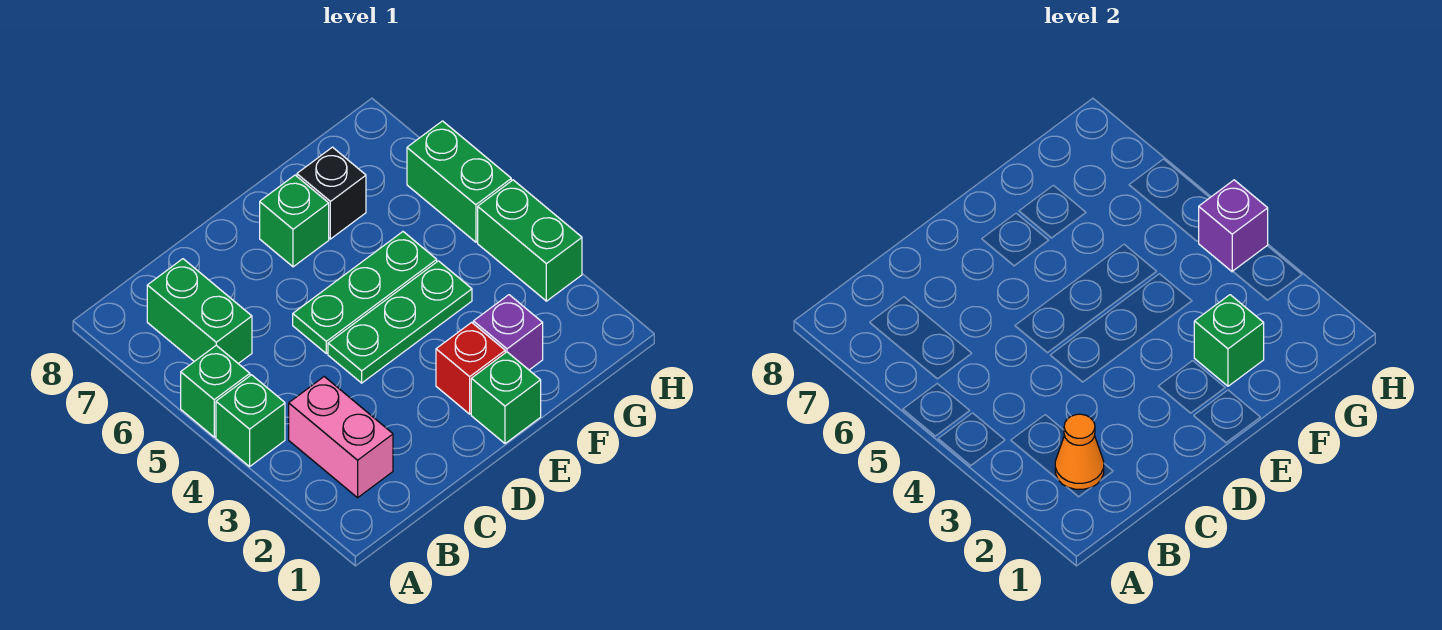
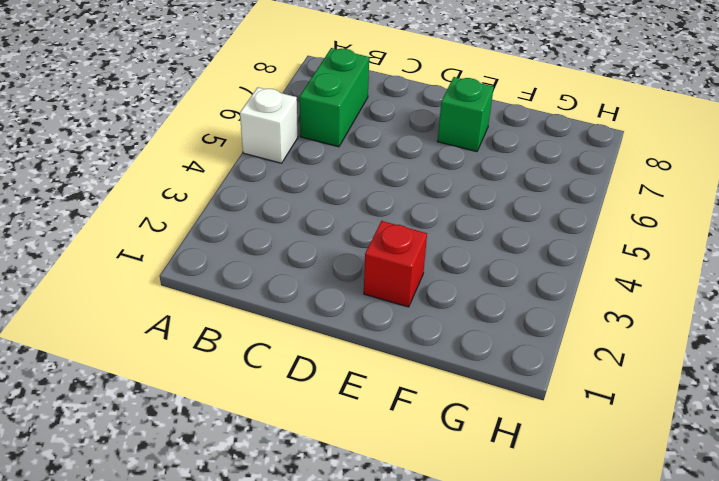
white brick A5 level 1 -> green brick A5 level 1
none -> green brick A4 level 1
none -> pink brick B2:B3 level 1
none -> green plate D4:F4 level 1

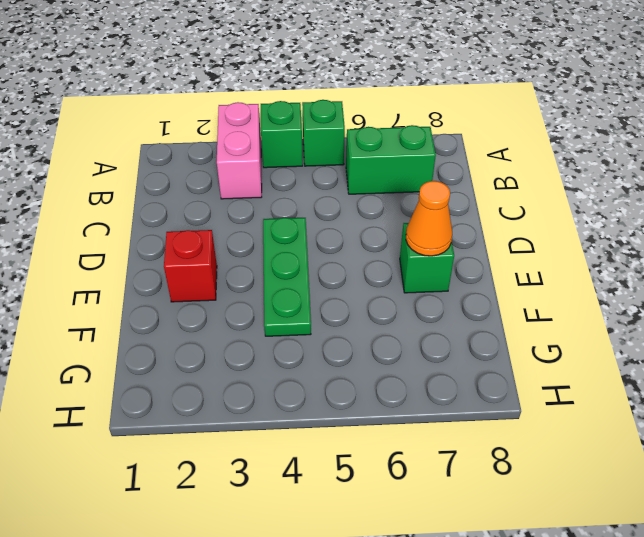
pink brick A3:B3 level 1 -> pink brick B2:B3 level 1
orange cone E7 level 2 -> orange cone B2 level 2
none -> green plate D5:F5 level 1
none -> green brick E1 level 1
none -> purple brick F2 level 1

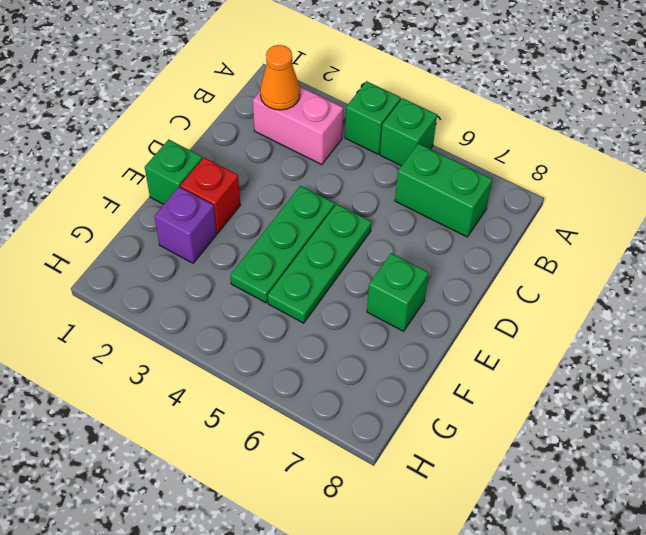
none -> black brick F7 level 1
none -> green brick H3:H4 level 1
none -> green brick H5:H6 level 1

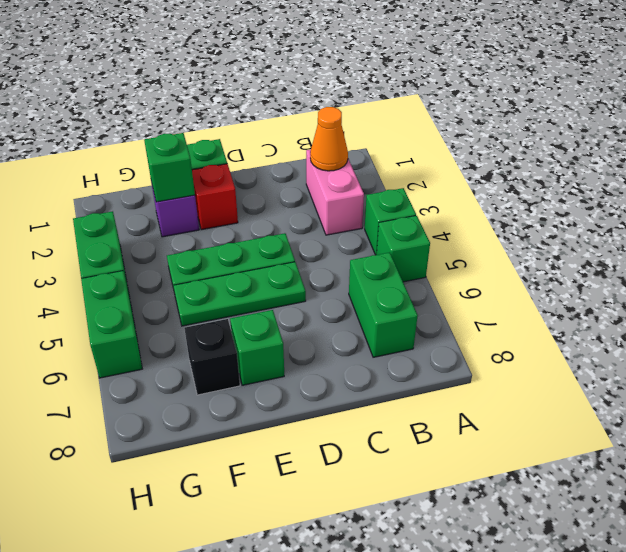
none -> purple brick H4 level 2

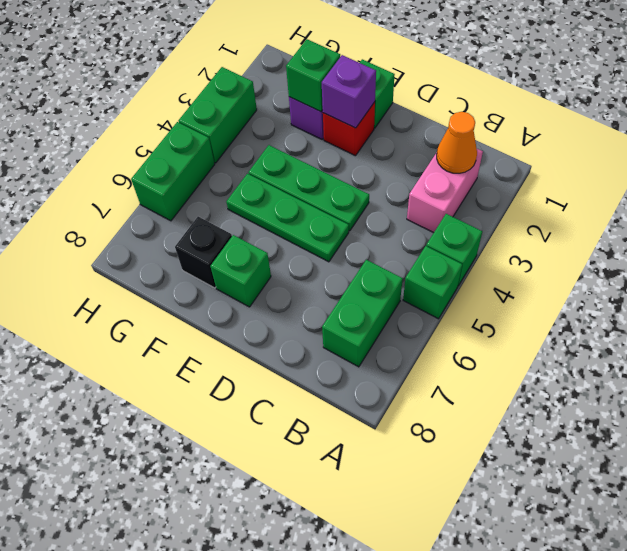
purple brick E2 level 2 -> purple brick H4 level 2

